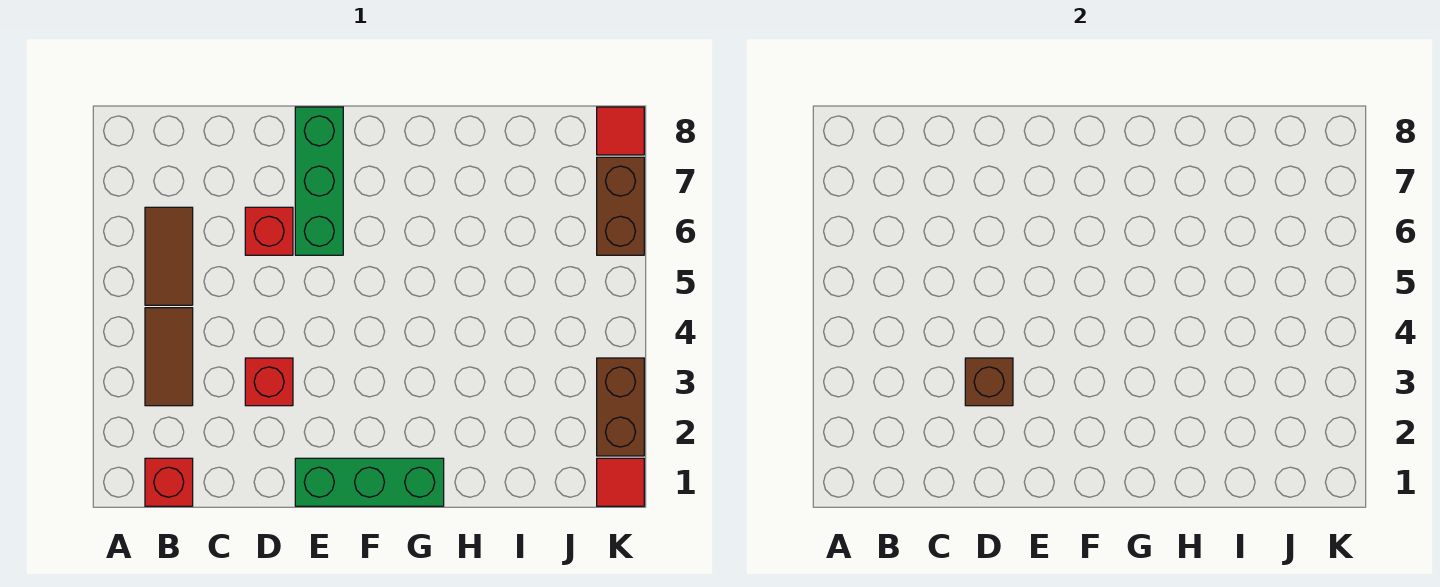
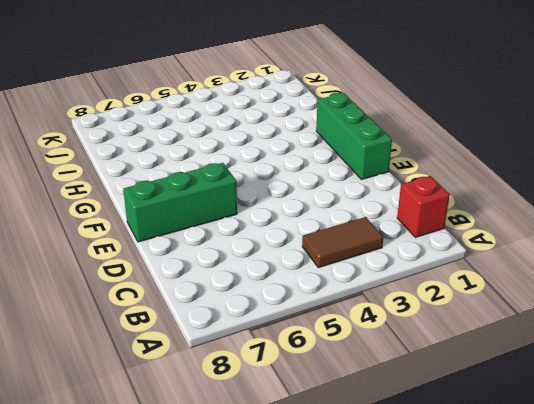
none -> brown tile B5:B6 level 1
none -> red brick D3 level 1
none -> red brick D6 level 1

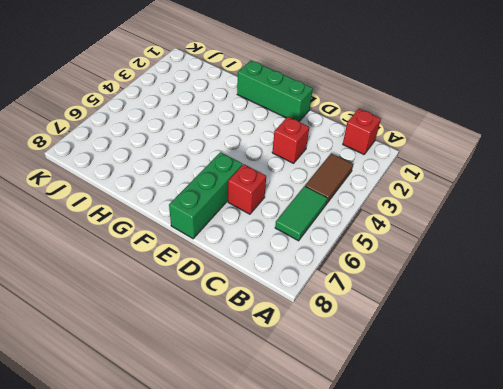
green tile B5:B6 level 1 -> brown tile B5:B6 level 1
none -> red tile K1 level 1
none -> brown brick K2:K3 level 1
none -> brown brick K6:K7 level 1

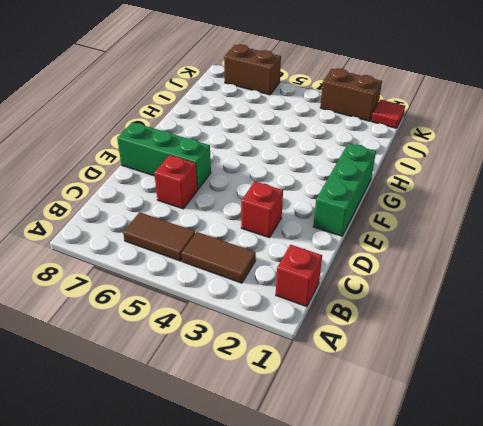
none -> red tile K8 level 1
none -> brown brick D3 level 2

